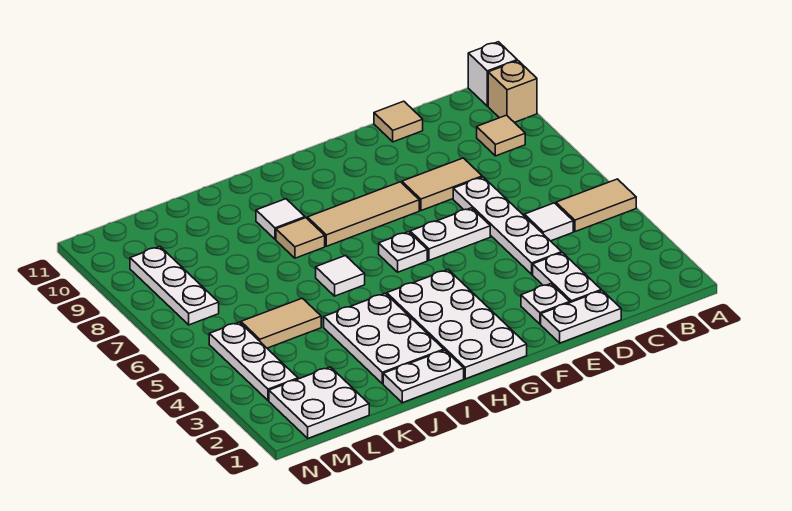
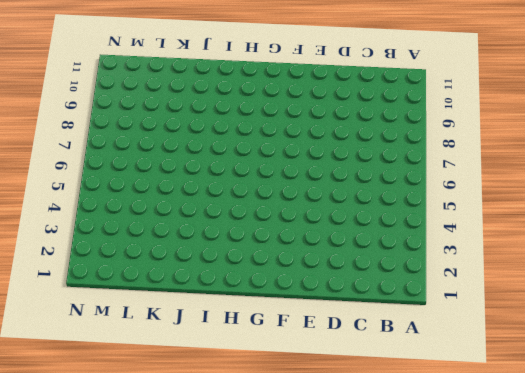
none -> tan tile A5:B5 level 1
none -> tan brick A10 level 1
none -> white brick A11 level 1

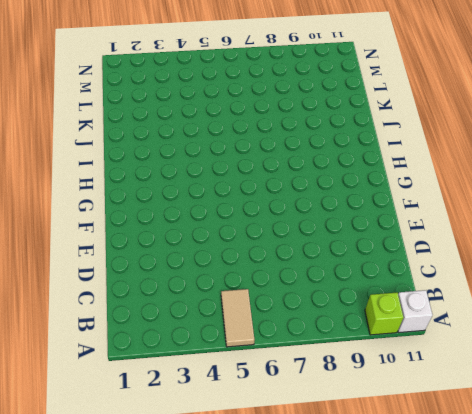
lime brick A10 level 1 -> tan brick A10 level 1
none -> tan tile B9 level 1
none -> white tile C5 level 1
none -> white plate D1:E1 level 1

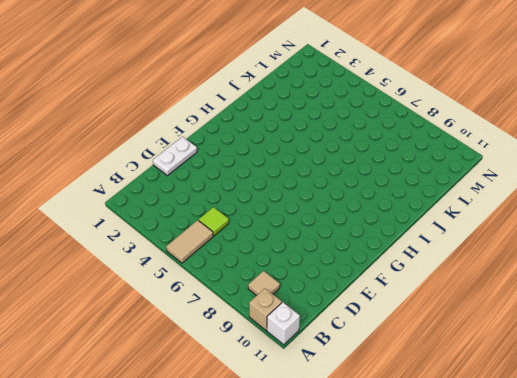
lime tile C5 level 1 -> white tile C5 level 1
none -> white plate D2:D3 level 1
none -> white plate D4:D7 level 1
none -> tan tile D8:E8 level 1

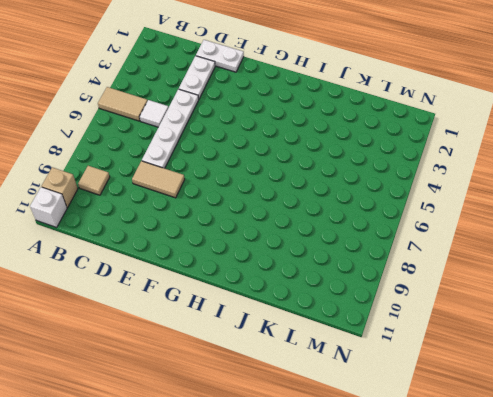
none -> tan tile D11 level 1
none -> white plate E2 level 1
none -> white plate E6:F6 level 1

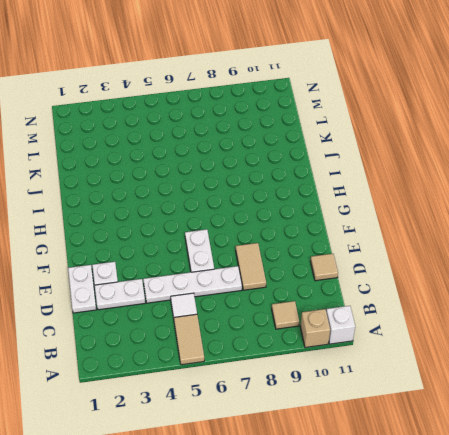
none -> tan tile F8:H8 level 1
none -> white plate G1:H4 level 1
none -> white plate G6 level 1

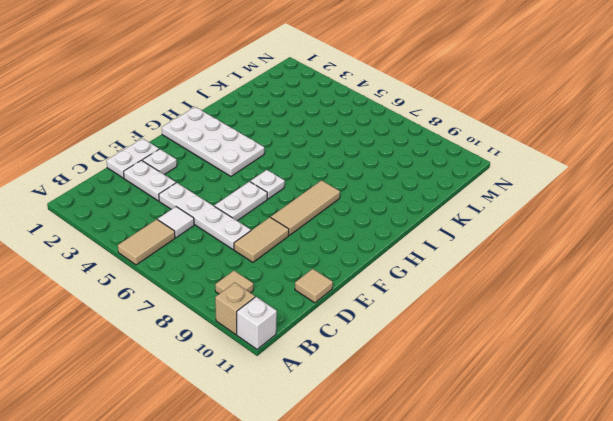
none -> white plate I1:J1 level 1
none -> white plate I2:J4 level 1
none -> white tile I6 level 1

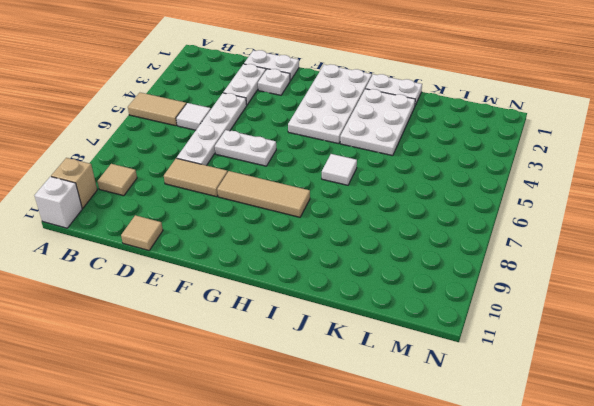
none -> white plate G6 level 1
none -> tan tile I8 level 1
none -> white tile I9 level 1

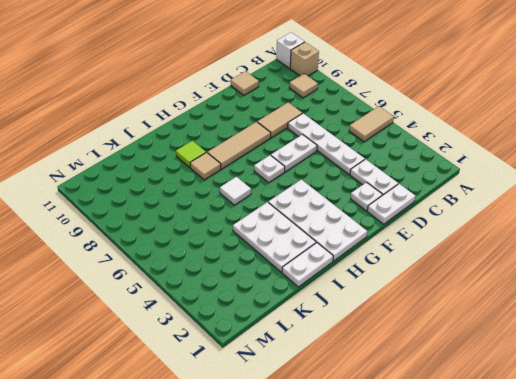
lime tile I9 level 1 -> white tile I9 level 1
none -> white tile C5 level 1
none -> tan tile K5:L5 level 1
none -> white plate L1:M2 level 1

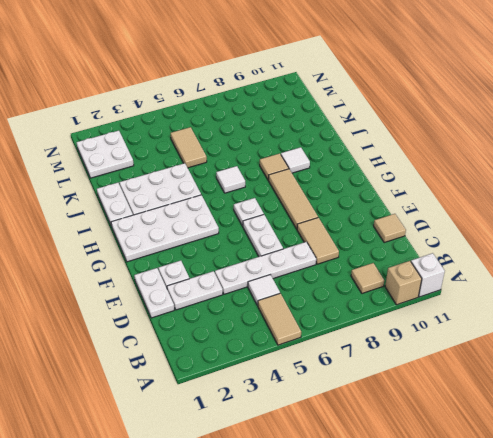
none -> white plate M3:M5 level 1
none -> white plate M7:M9 level 1

